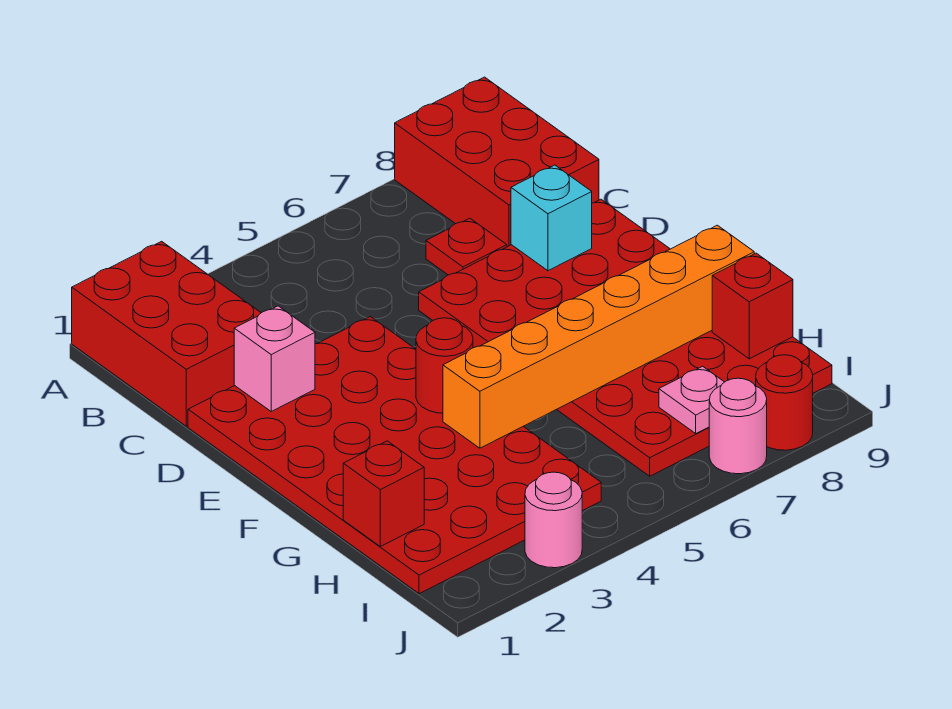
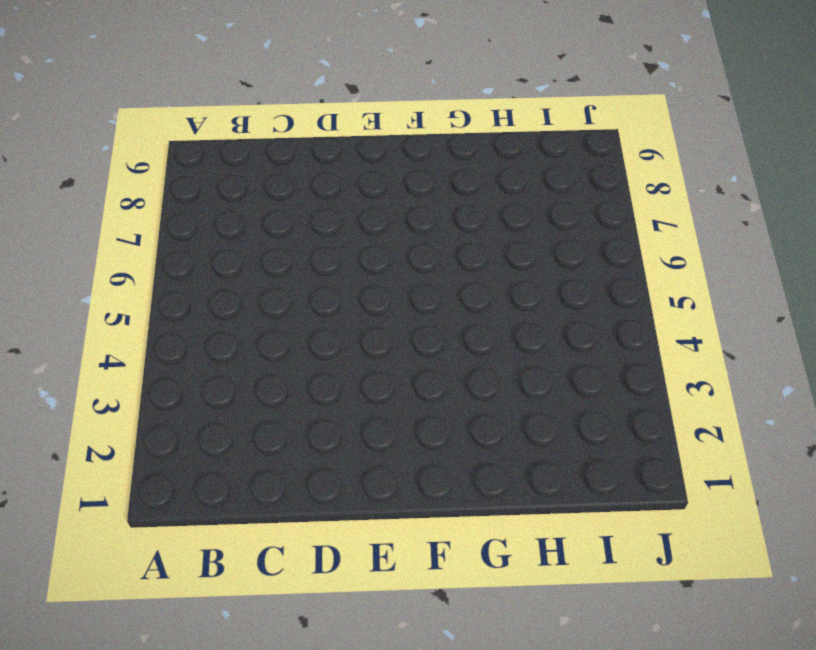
none -> red brick A1:C2 level 1
none -> red brick A8:C9 level 1
none -> red plate C7 level 1

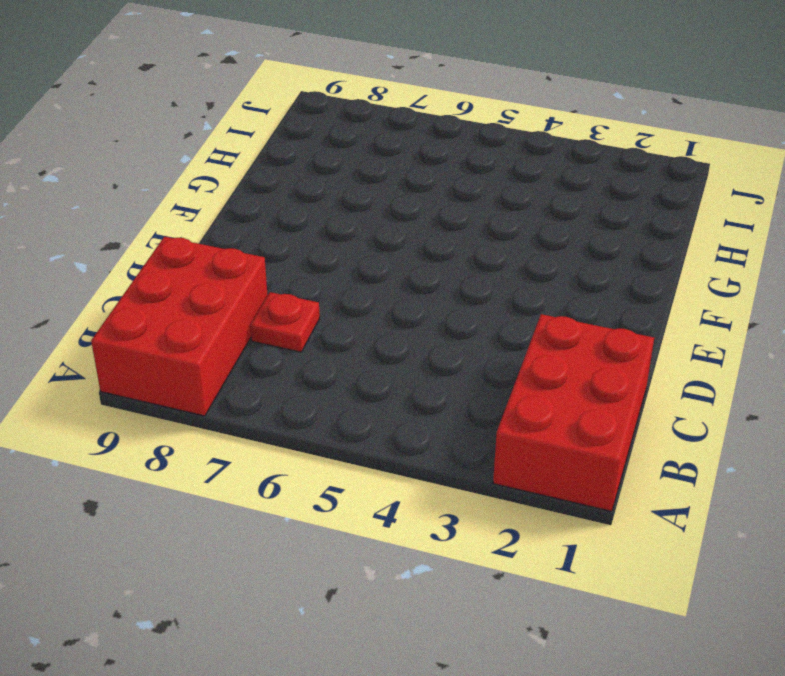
none -> red plate D1:I4 level 1
none -> red plate D6:I9 level 1
none -> pink round brick J3 level 1

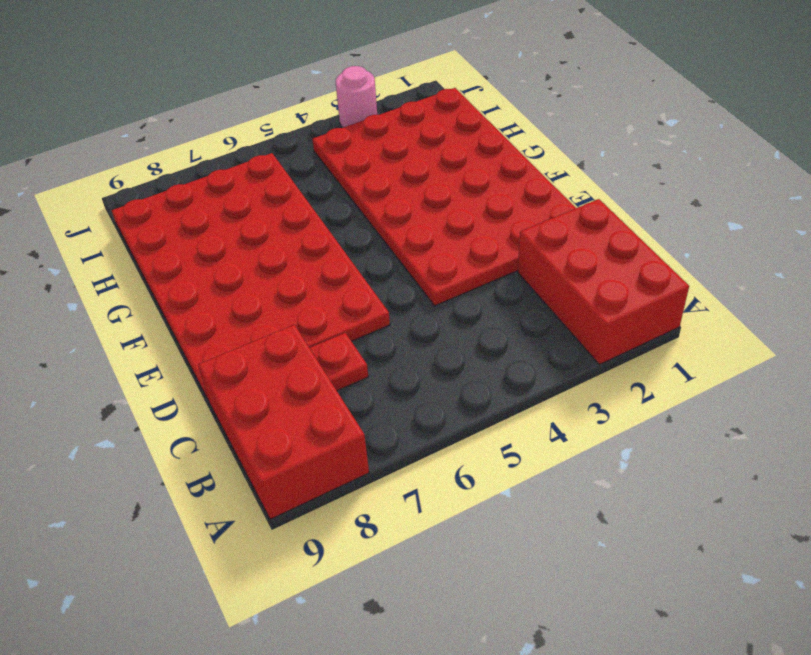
none -> pink round brick J7 level 1
none -> red round brick J8 level 1
none -> pink brick D2 level 2

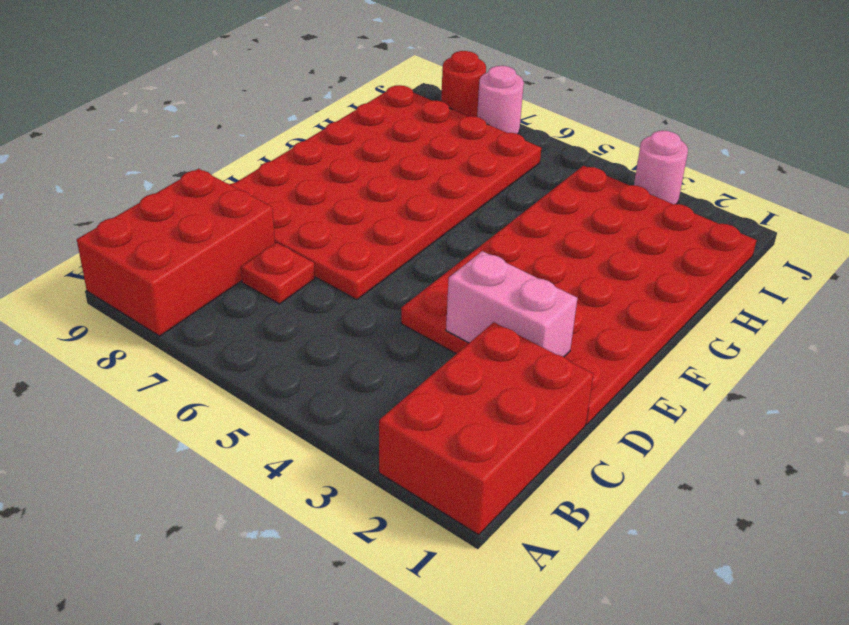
pink brick D2:D3 level 2 -> pink brick D2 level 2
none -> cyan brick D8 level 2
none -> red round brick F4 level 2
none -> orange brick G4:G9 level 2

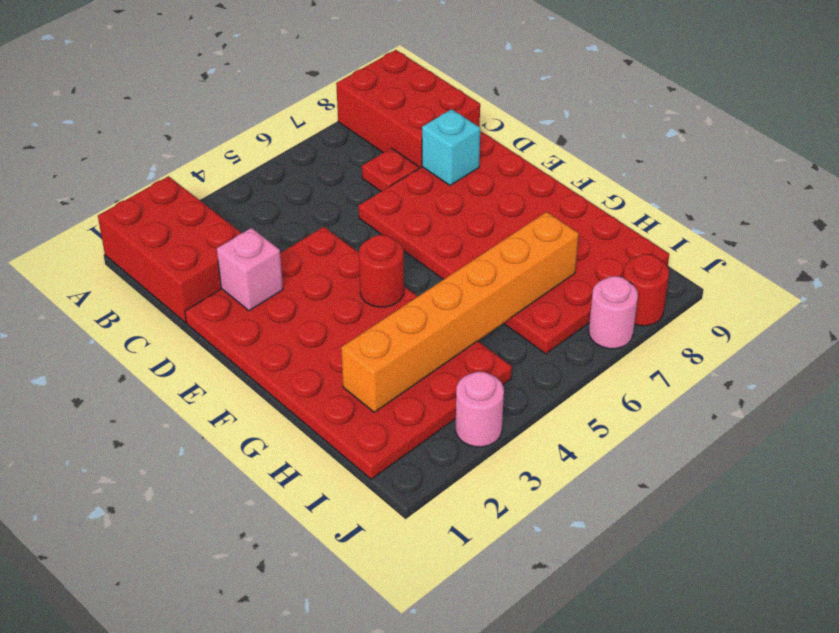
orange brick H2:H7 level 2 -> orange brick G4:G9 level 2
none -> red brick H1 level 2
none -> red brick H9 level 2
none -> pink plate I7 level 2

